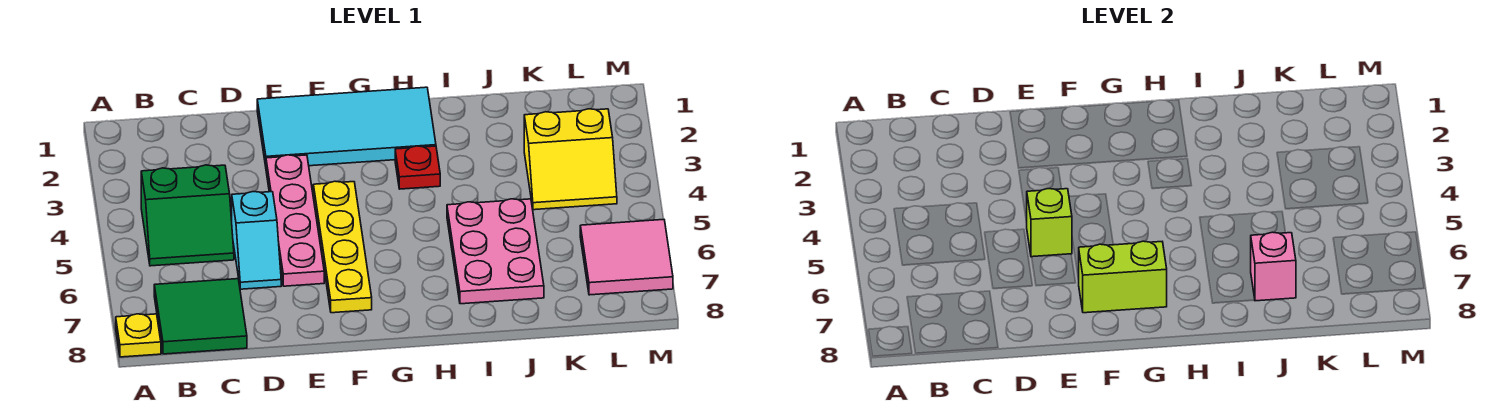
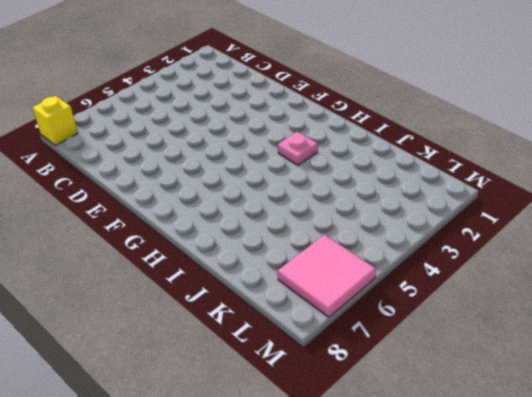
yellow brick A8 level 1 -> yellow plate A8 level 1
pink plate H3 level 1 -> red plate H3 level 1
none -> green slope B4:C5 level 1 top 4
none -> green tile B7:C8 level 1
none -> cyan slope D5:D6 level 1 top 5

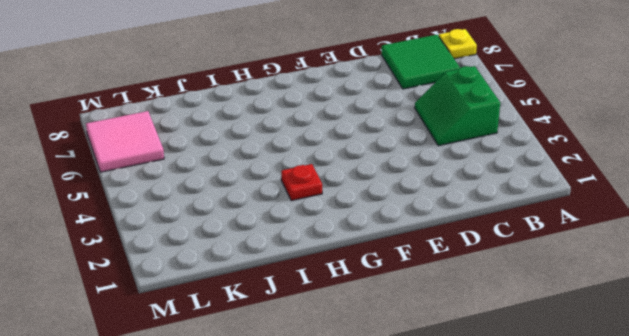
green slope B4:C5 level 1 top B -> green slope B4:C5 level 1 top 4
none -> cyan slope D5:D6 level 1 top 5
none -> cyan tile E1:H2 level 1
none -> pink plate E3:E6 level 1

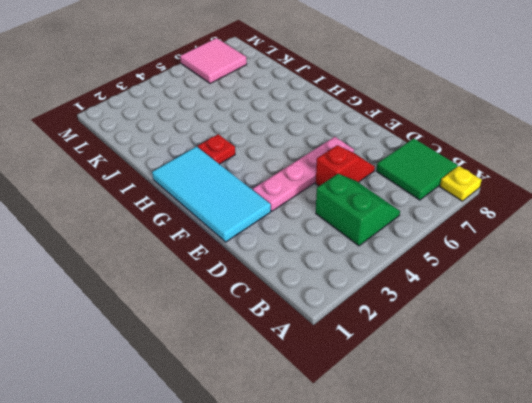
red slope D5:D6 level 1 top 5 -> cyan slope D5:D6 level 1 top 5
none -> yellow plate F4:F7 level 1
none -> pink plate I5:J7 level 1
none -> yellow slope K3:L4 level 1 top 3

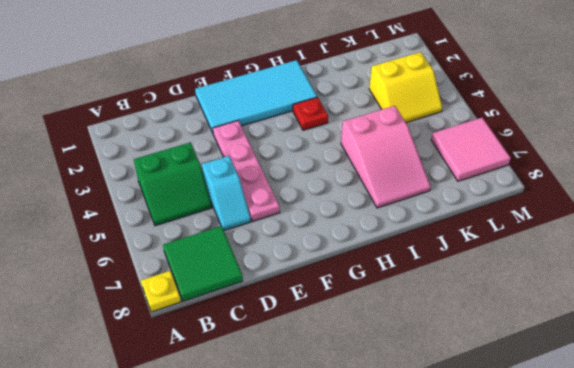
pink slope I5:J7 level 1 top 5 -> pink plate I5:J7 level 1
none -> yellow plate F4:F7 level 1
none -> lime brick E5 level 2
none -> lime brick F7:G7 level 2

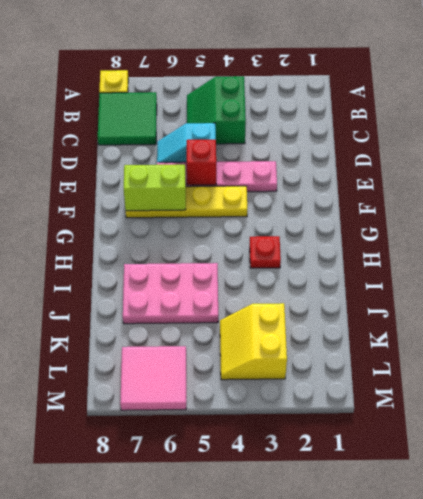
red brick E5 level 2 -> lime brick E5 level 2
lime brick F6:F7 level 2 -> lime brick F7:G7 level 2
none -> cyan tile E1:H2 level 1
none -> pink brick J7 level 2

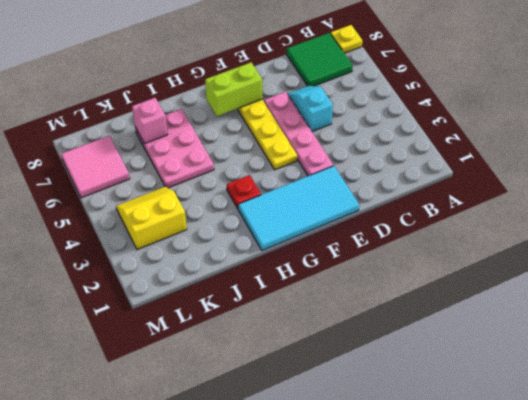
none -> green slope B4:C5 level 1 top 4
none -> lime brick E5 level 2

